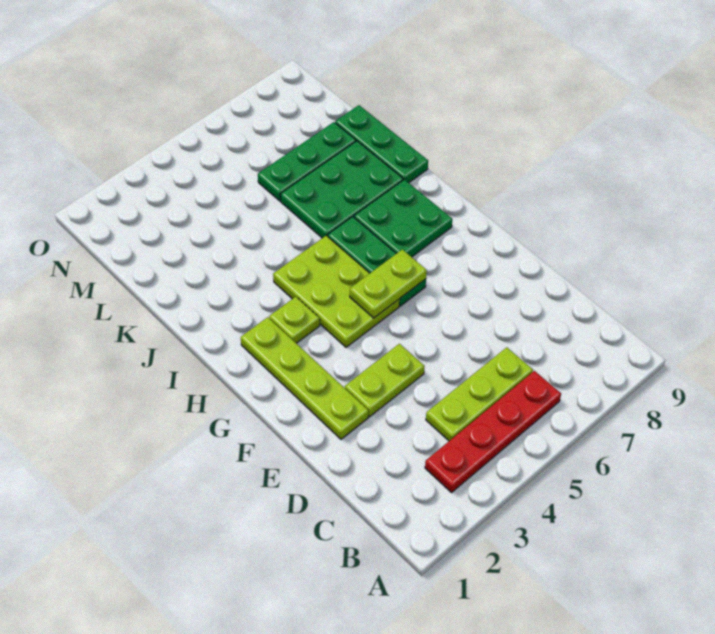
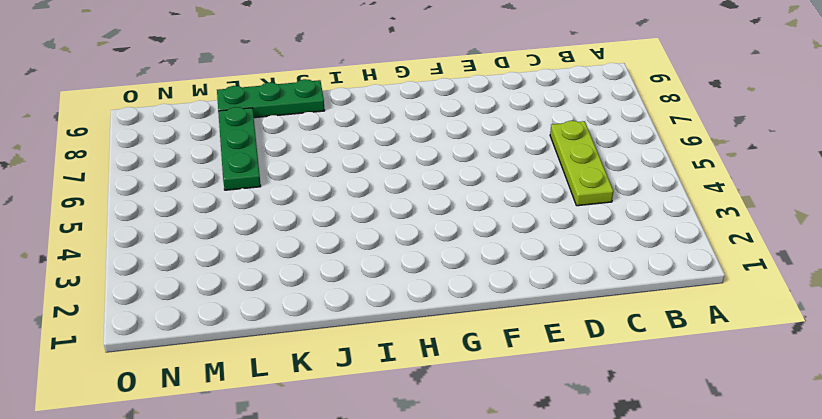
none -> red plate B3:B6 level 1
none -> lime plate E2:H2 level 1
none -> lime plate E3:E4 level 1

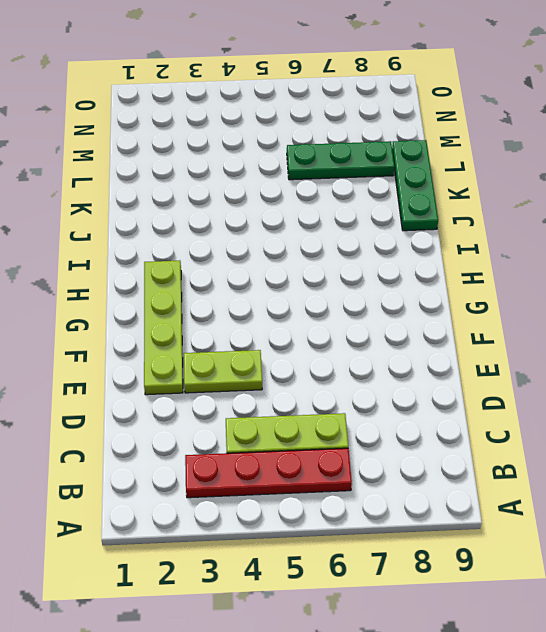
none -> lime plate G4:I5 level 1
none -> green plate G6:I6 level 1
none -> lime plate H3 level 1

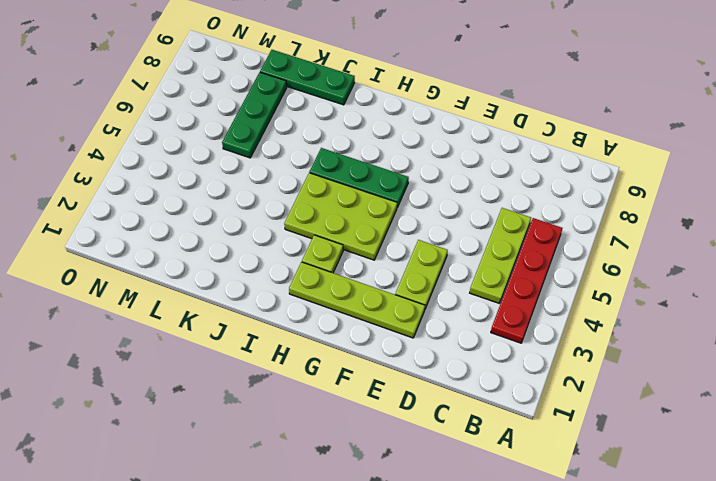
none -> green plate H7:I8 level 1
none -> green plate J6:K8 level 1
none -> lime plate G5:G6 level 2

